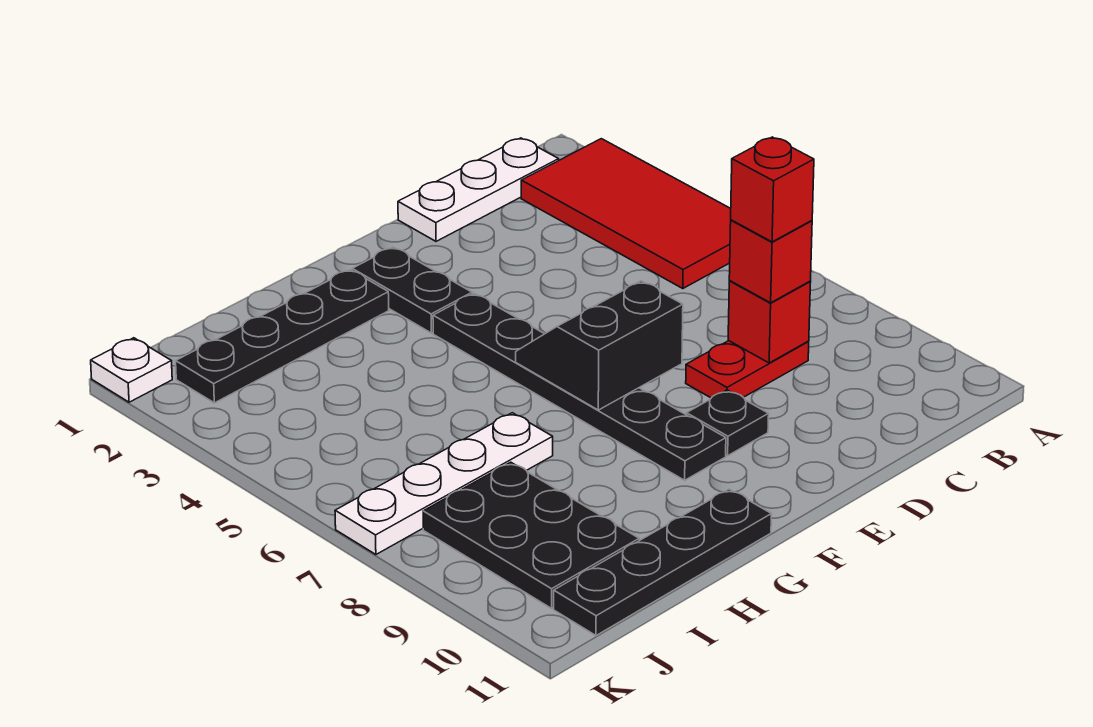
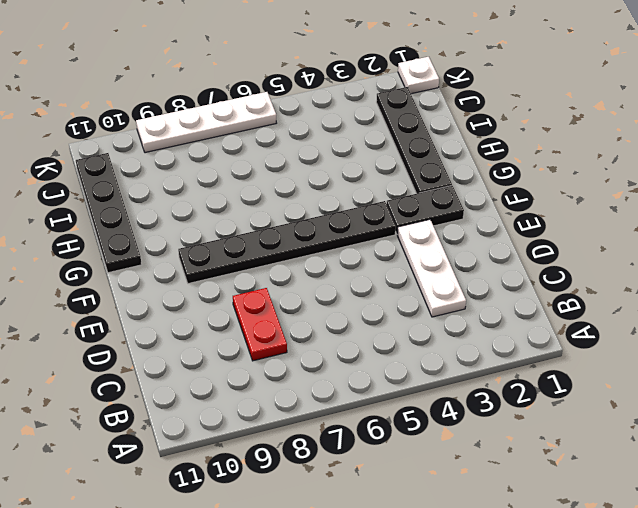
white plate C3:E3 level 1 -> white plate B1:D1 level 1
white plate K6:K9 level 1 -> white plate H7:K7 level 1
none -> red tile A2:B5 level 1
none -> black plate E9 level 1
none -> black plate I8:J10 level 1

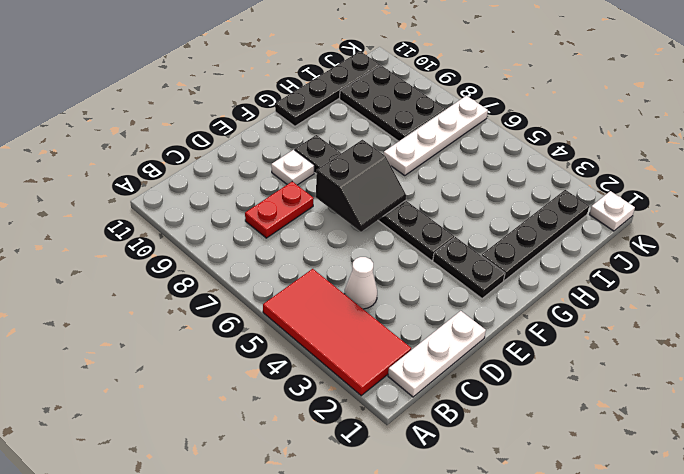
white cone C4 level 1 -> none
white plate E9 level 1 -> black plate E9 level 1
none -> red brick C8 level 2
none -> red brick C8 level 3
none -> red brick C8 level 4

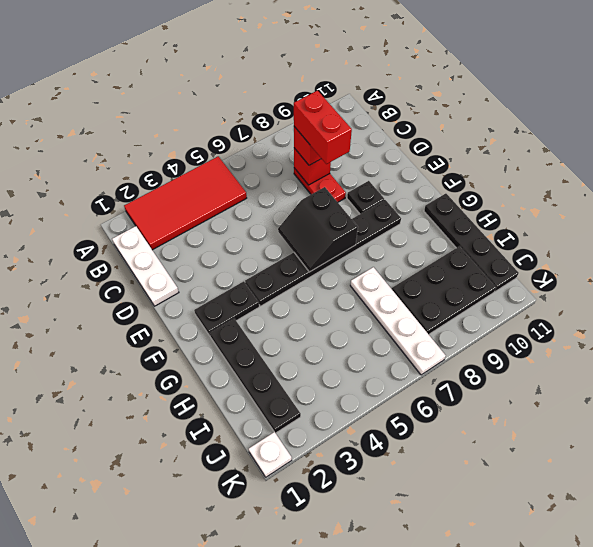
red brick C8:D8 level 4 -> red brick C8 level 4

